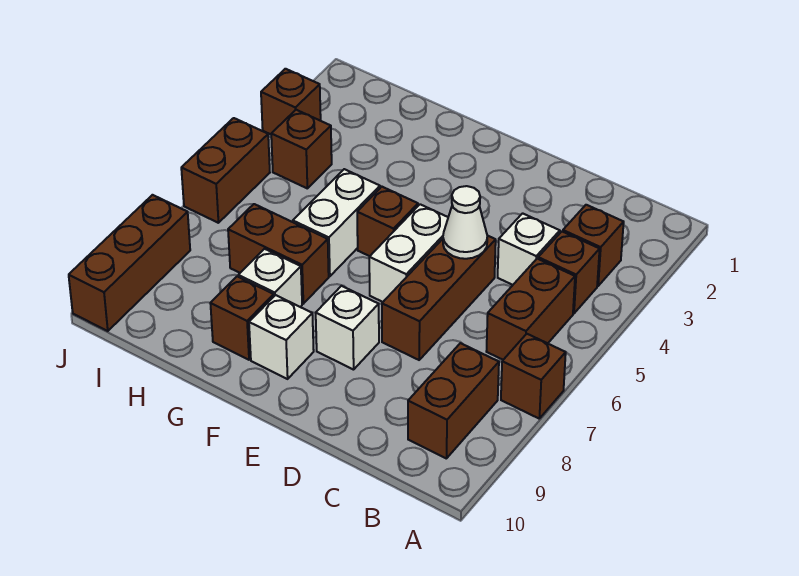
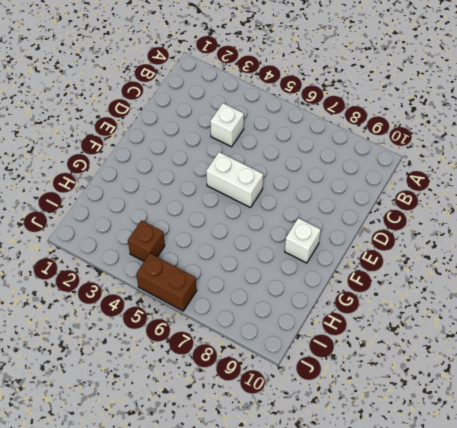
none -> brown brick A7 level 1
none -> brown brick B3 level 1
none -> brown brick B4 level 1

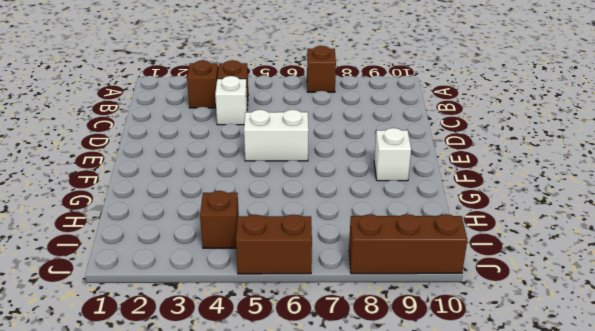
none -> brown brick B5:B6 level 1
none -> brown brick B8:B9 level 1
none -> brown brick D5:D7 level 1

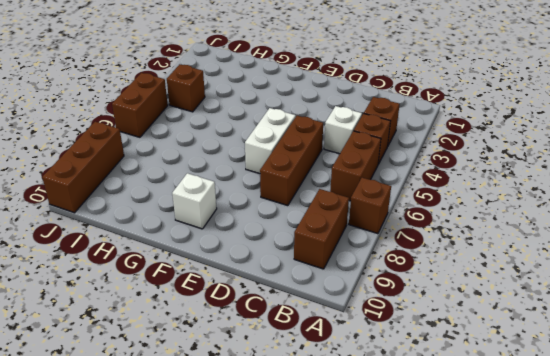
none -> white brick E8 level 1
none -> brown brick F5 level 1
none -> white brick G5:G6 level 1

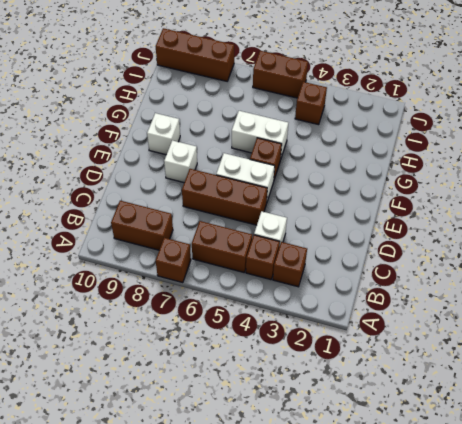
none -> brown brick G7:H7 level 1
none -> white brick G8 level 1
none -> brown brick G9 level 1

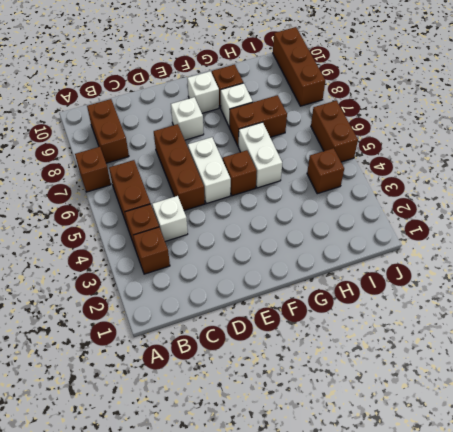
none -> brown brick J3 level 1
none -> white cone D5 level 2

